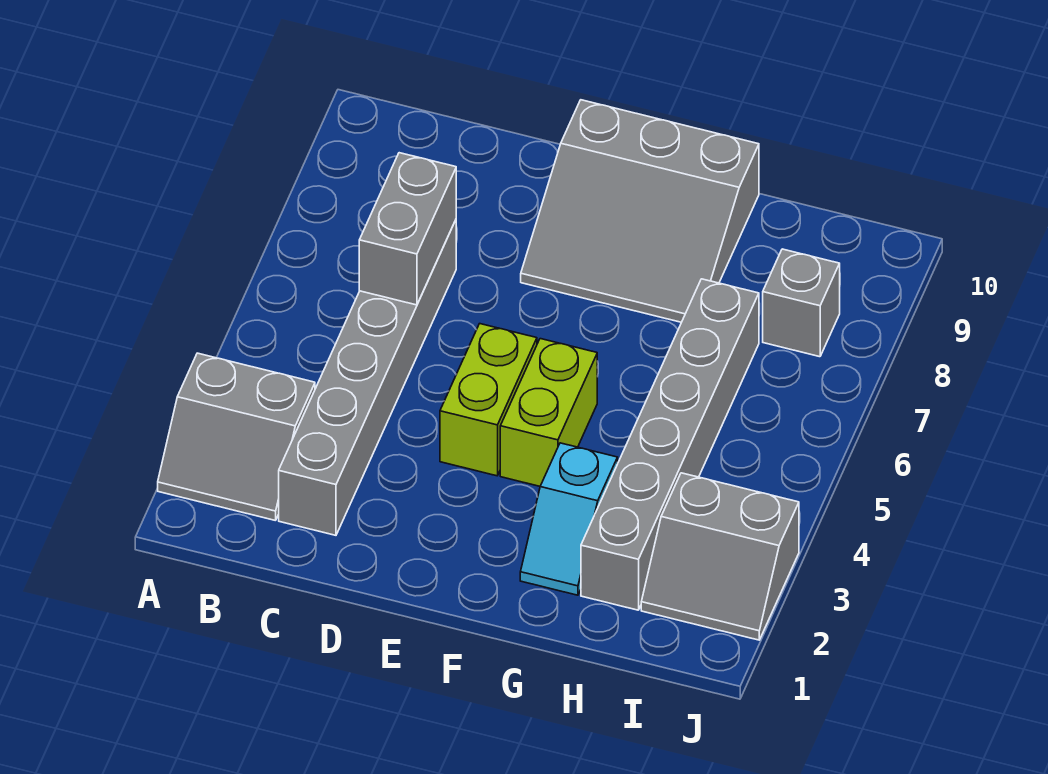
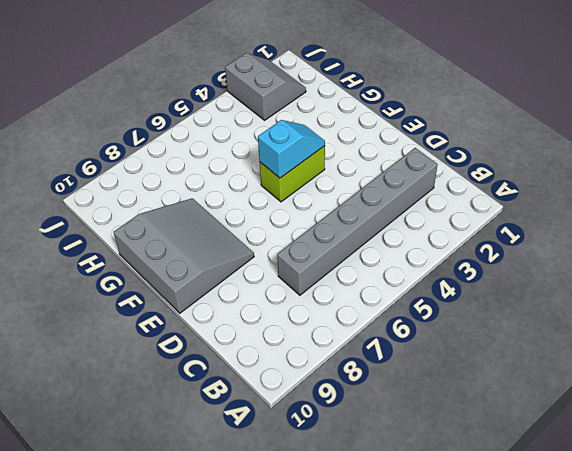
cyan slope F4:F5 level 2 top 5 -> cyan slope G2:G3 level 1 top 3
none -> grey slope A2:B3 level 1 top 3
none -> lime brick E4:E5 level 1

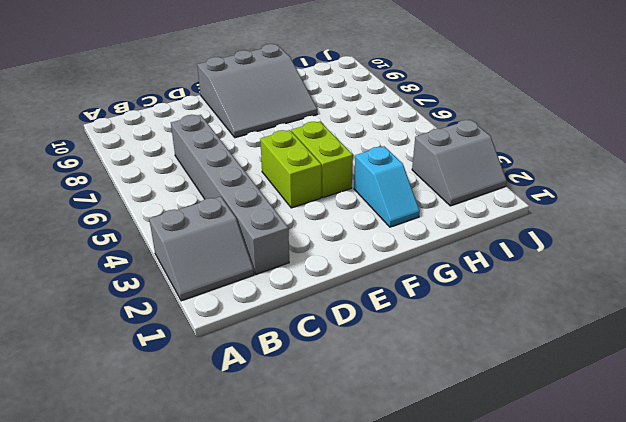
none -> grey brick H2:H7 level 1
none -> grey brick I8 level 1

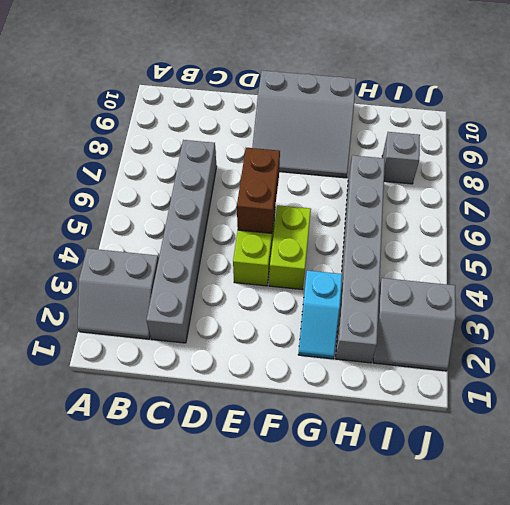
brown brick E5:E6 level 2 -> none
none -> grey brick C6:C7 level 2

